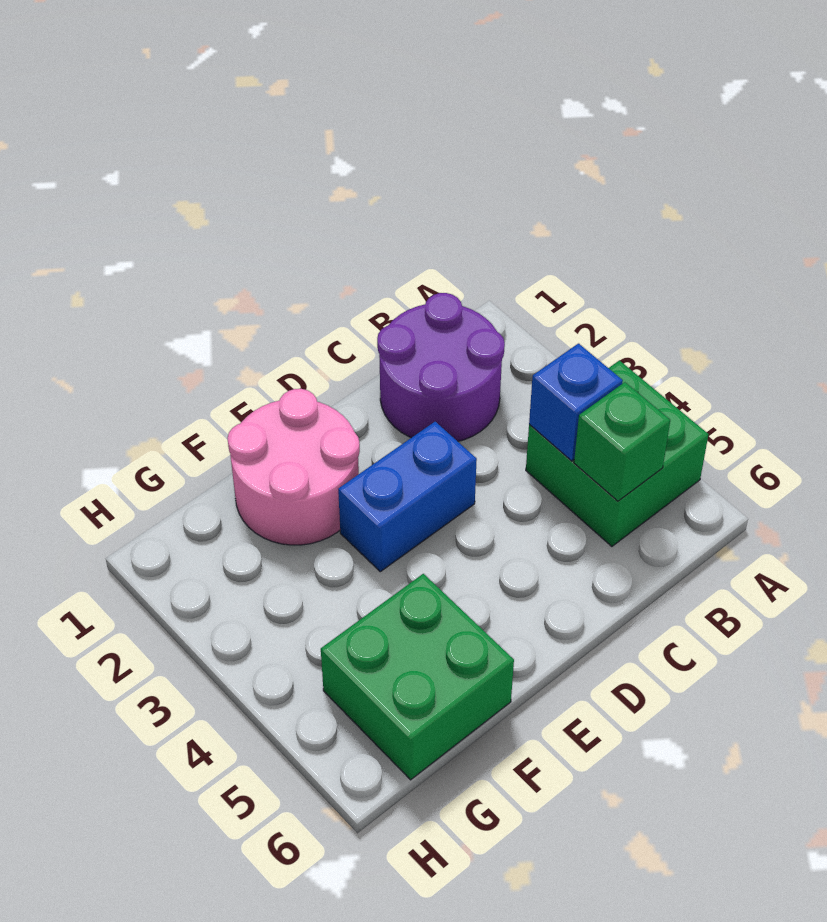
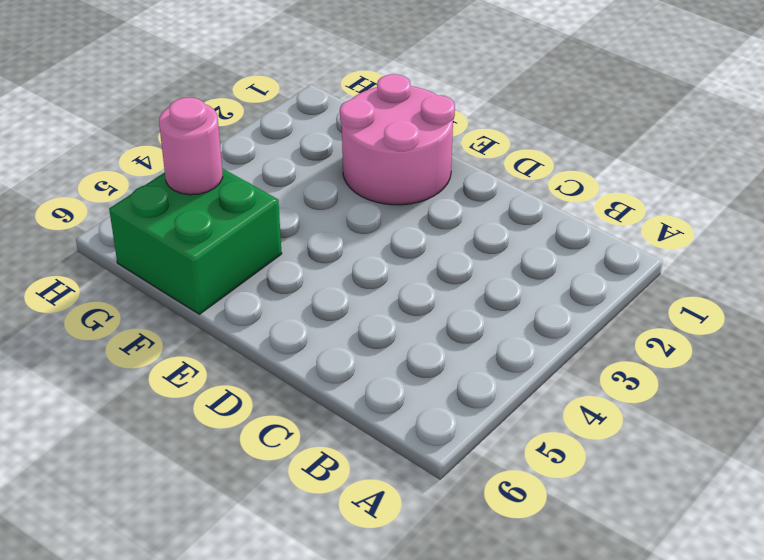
pink round brick G5 level 2 -> none
none -> green brick A4:B5 level 1
none -> purple round brick B1:C2 level 1

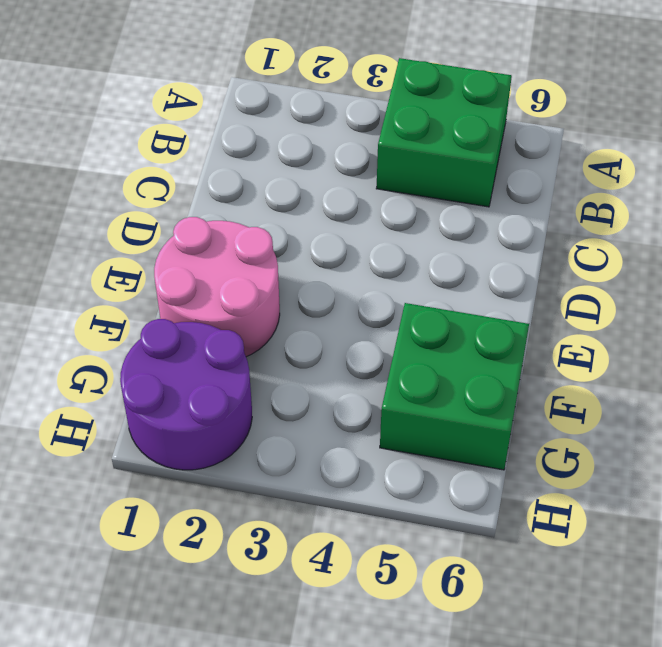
purple round brick G1:H2 level 1 -> purple round brick B1:C2 level 1
none -> blue brick D3:E3 level 1
none -> blue brick B4 level 2

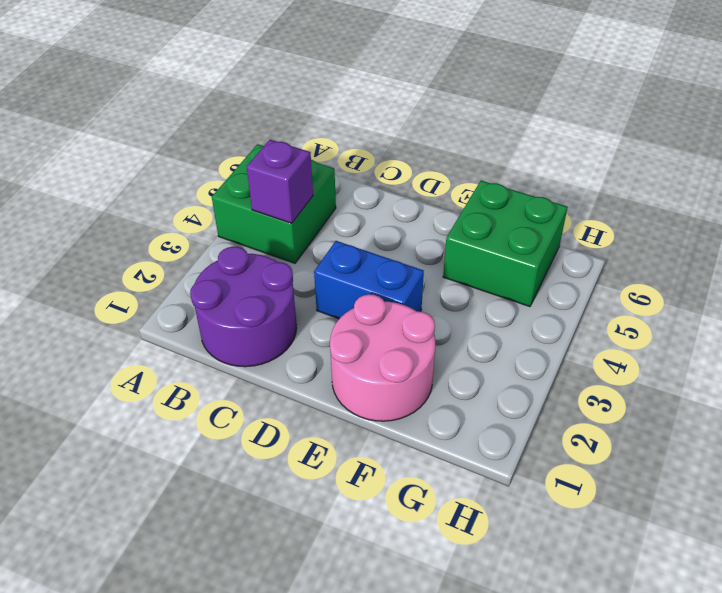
purple brick B4 level 2 -> blue brick B4 level 2
none -> green brick B5 level 2

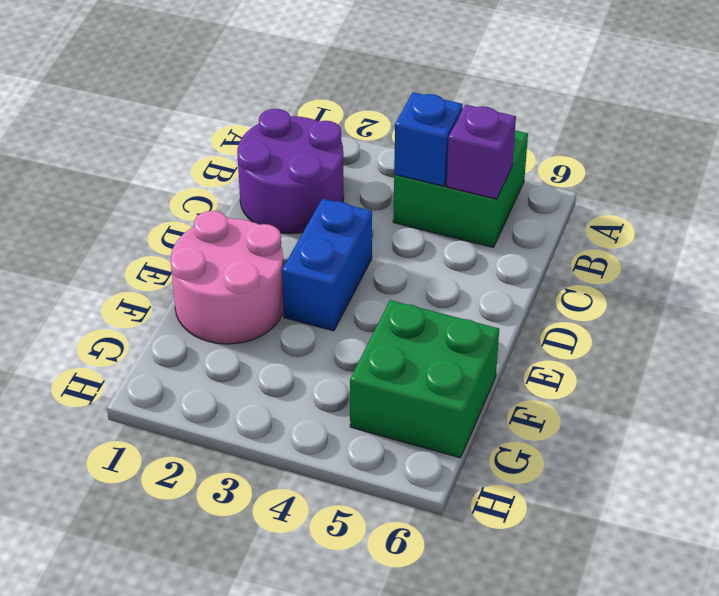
purple brick B5 level 2 -> green brick B5 level 2

